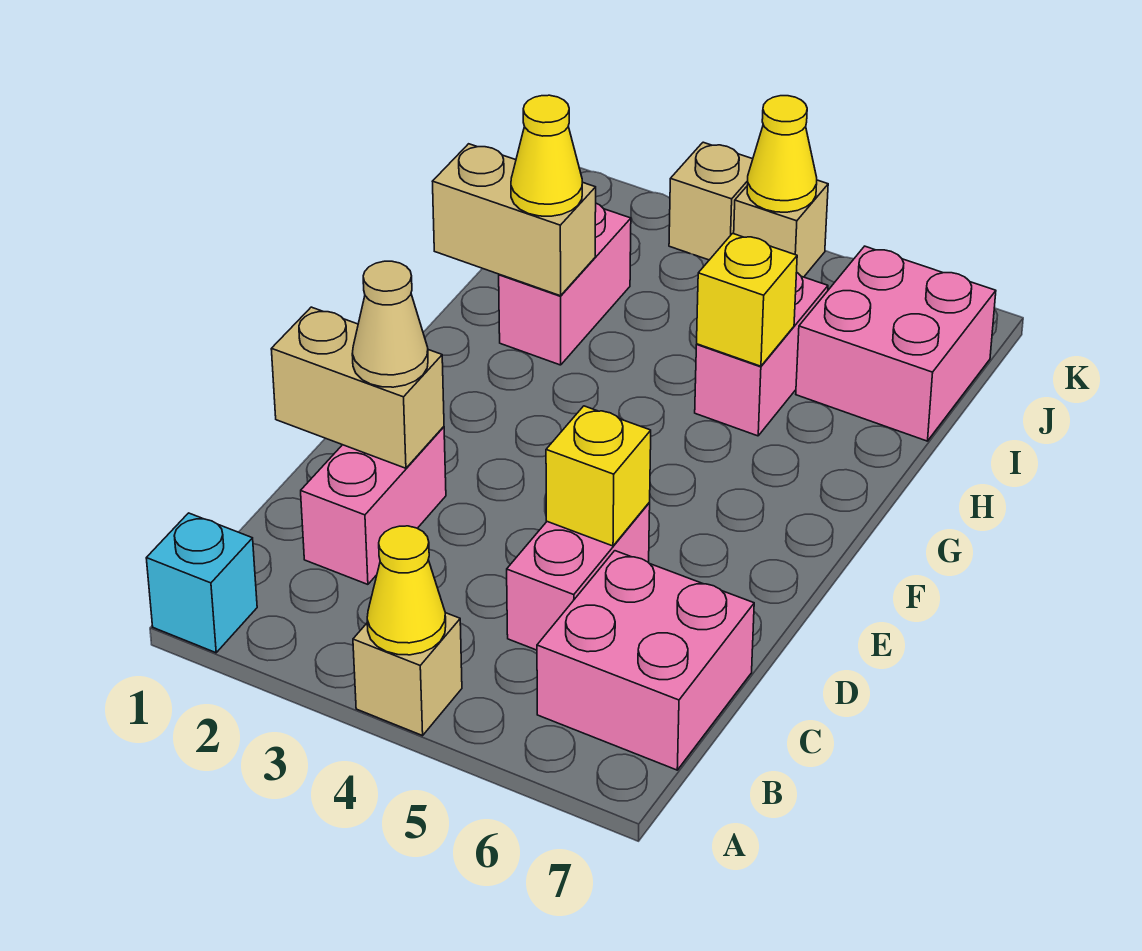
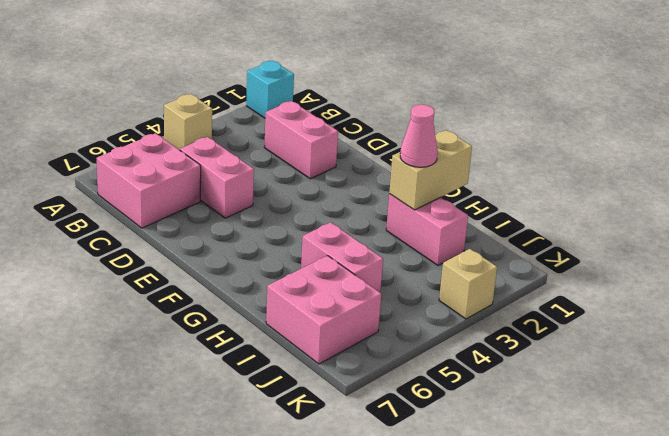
pink cone H2 level 3 -> yellow cone H2 level 3
none -> tan brick K4 level 1
none -> yellow cone A4 level 2
none -> tan brick D1:D2 level 2

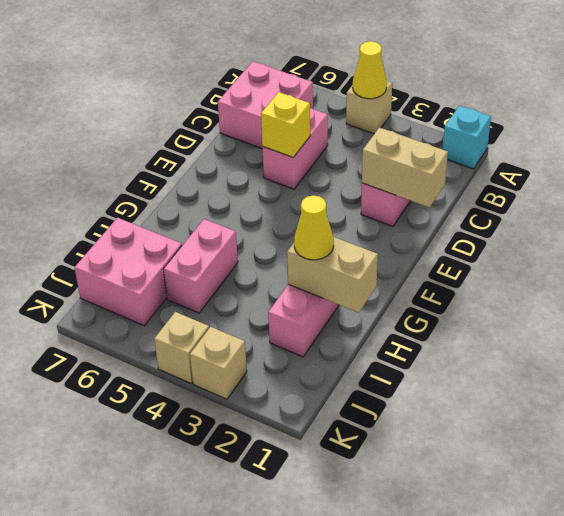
none -> yellow brick H5 level 2
none -> yellow cone K4 level 2
none -> tan cone D2 level 3

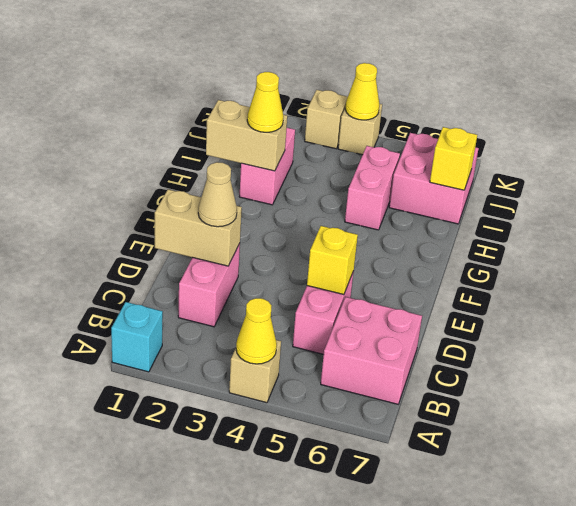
yellow brick I7 level 2 -> yellow brick H5 level 2

